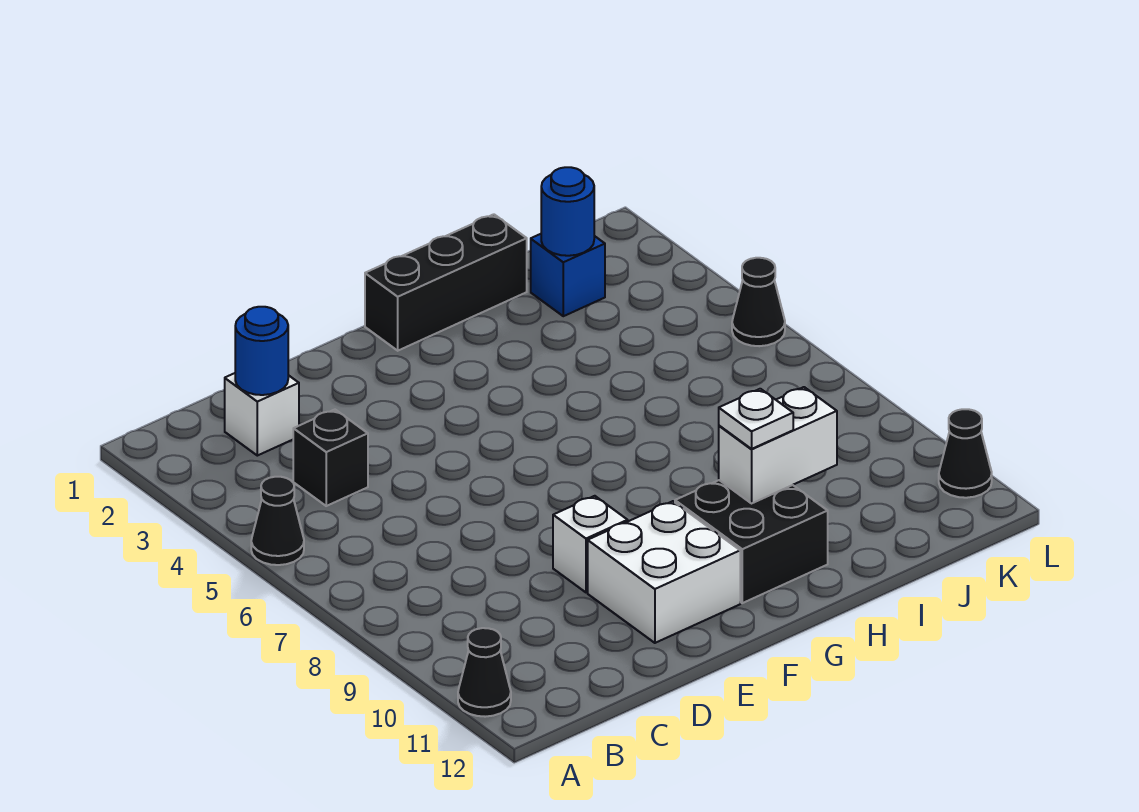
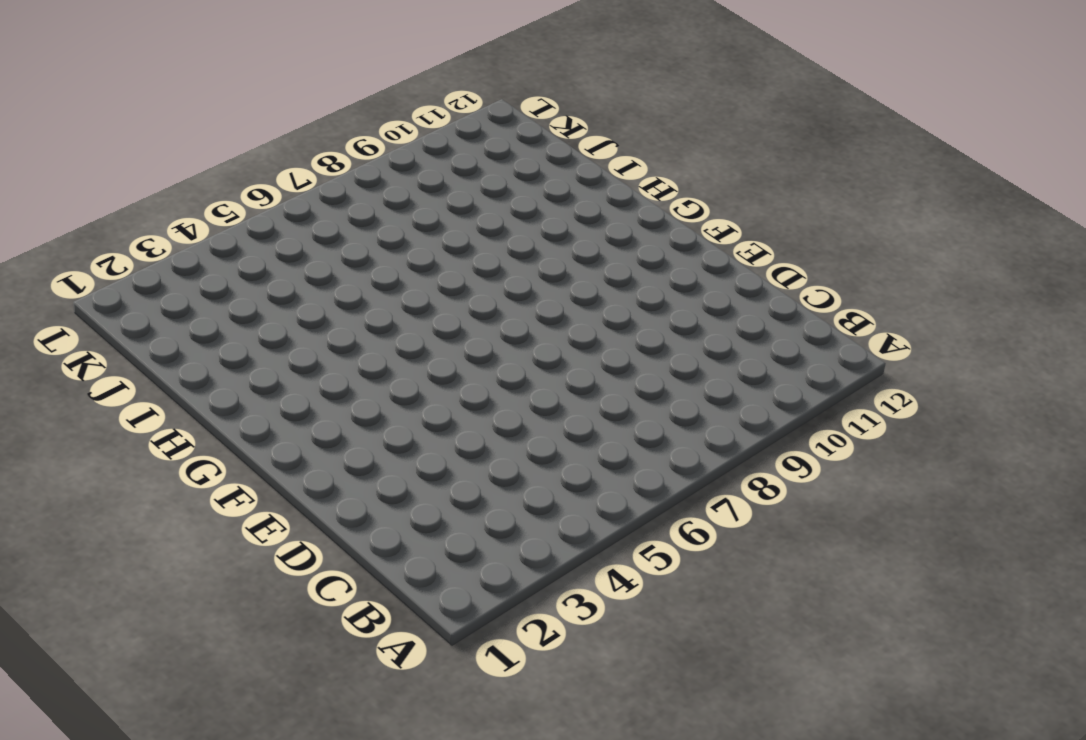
none -> black cone A5 level 1
none -> black cone A11 level 1
none -> white brick C2 level 1

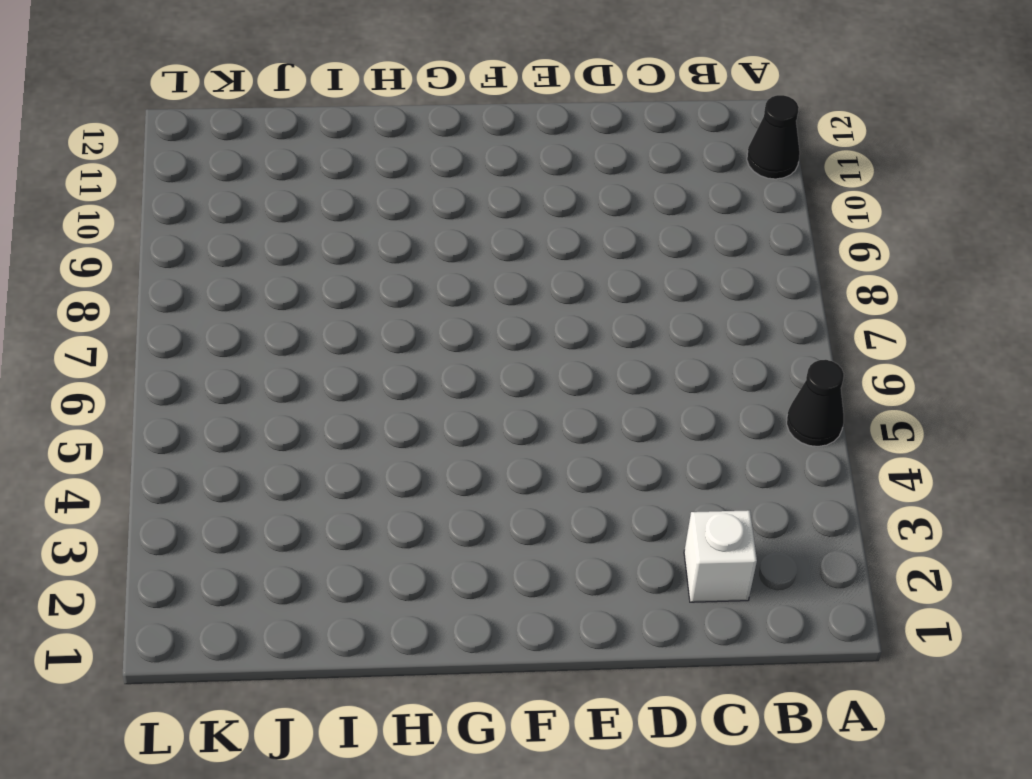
none -> black brick C4 level 1
none -> white brick E9 level 1
none -> white brick E10:F11 level 1

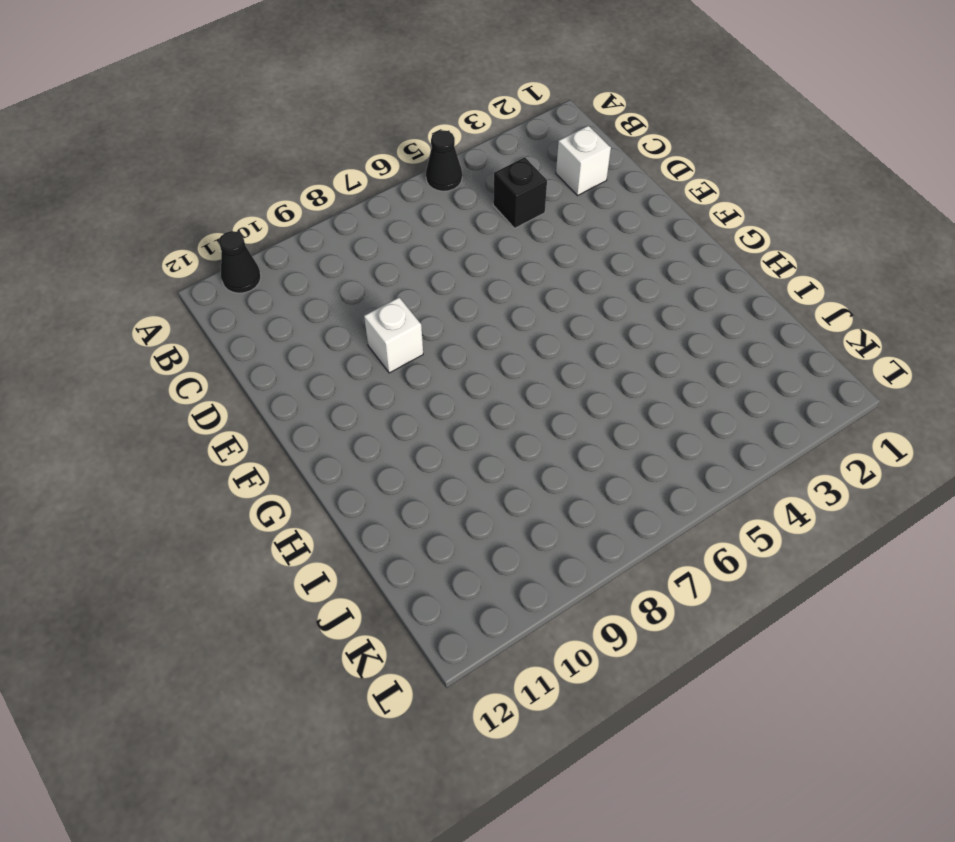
none -> white brick E10:F11 level 1
none -> black brick G1:I1 level 1
none -> black brick G10:H11 level 1

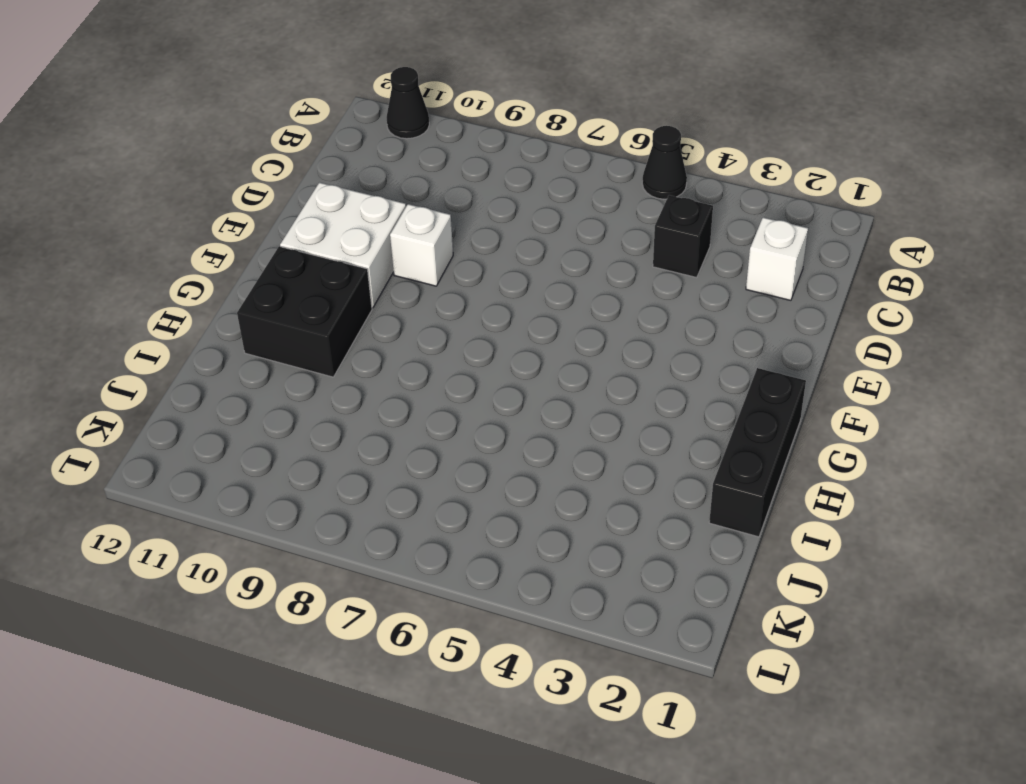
none -> blue brick J2 level 1
none -> black cone L5 level 1
none -> black cone L11 level 1

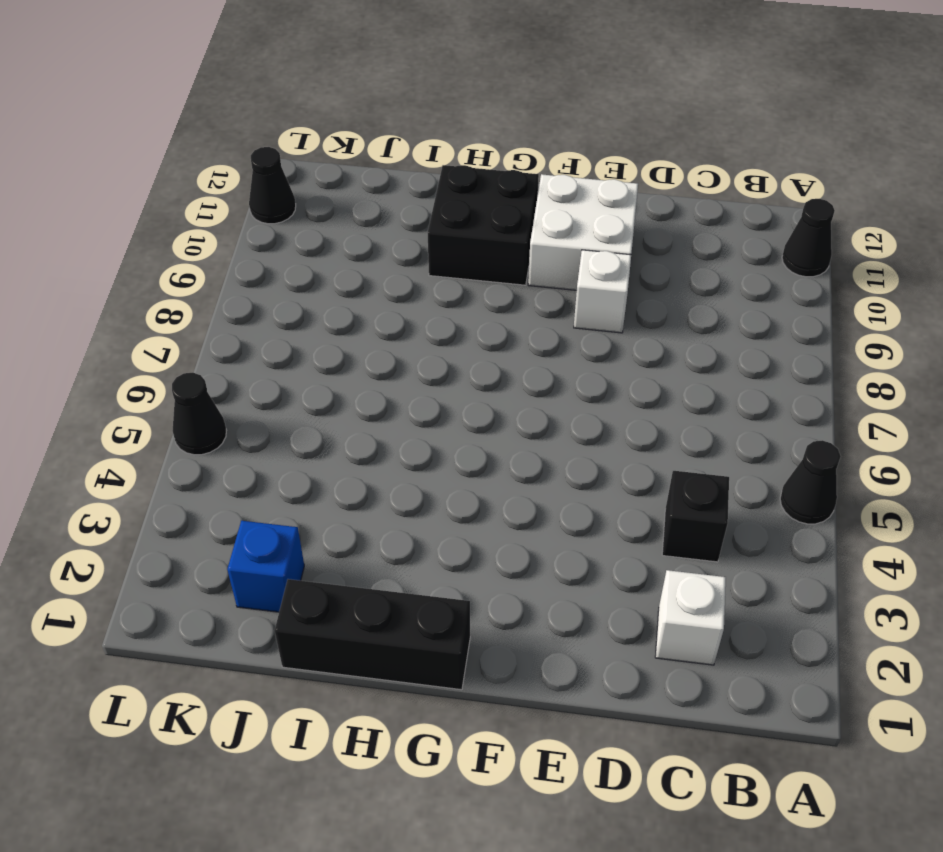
none -> blue round brick C2 level 2
none -> white brick H10:I10 level 2
none -> blue round brick J2 level 2

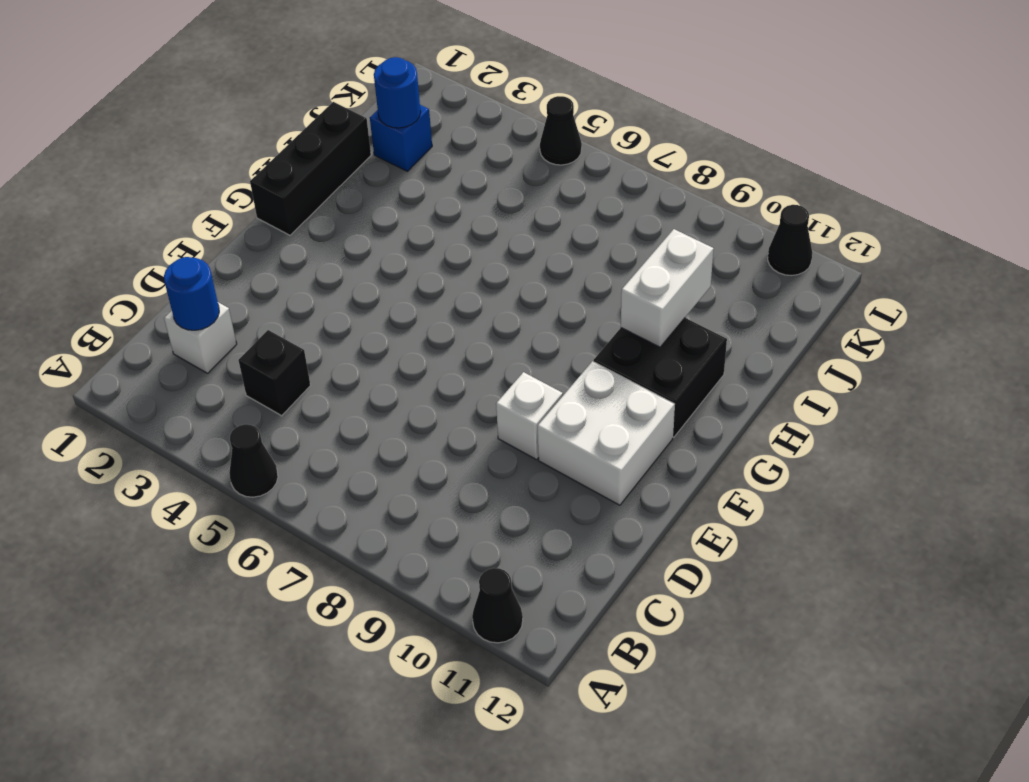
none -> white plate H10 level 3

